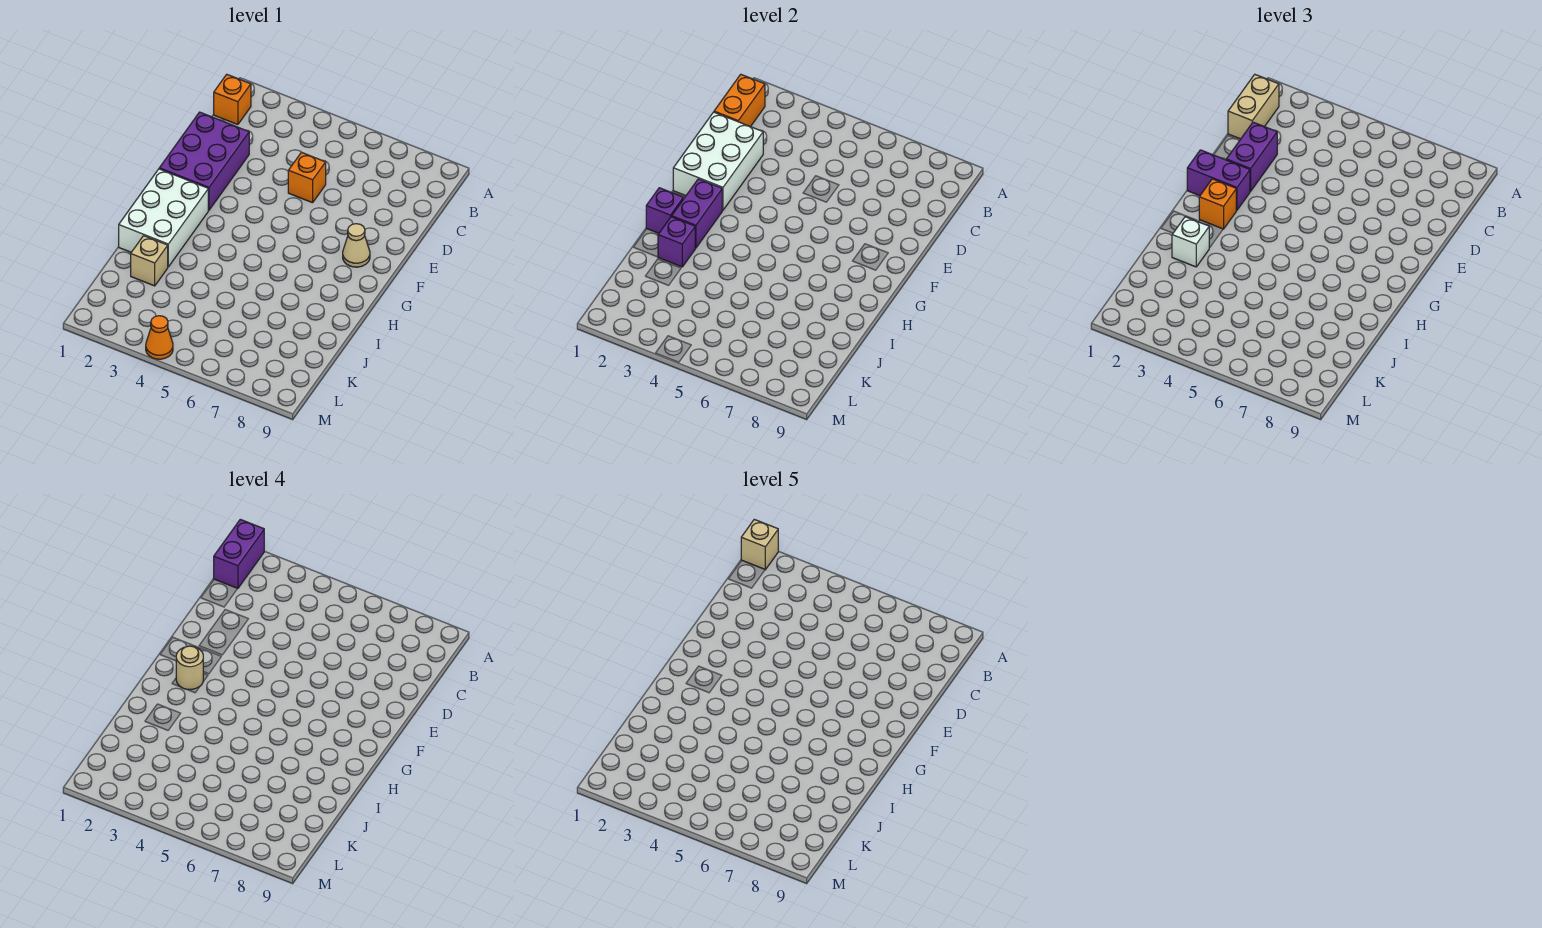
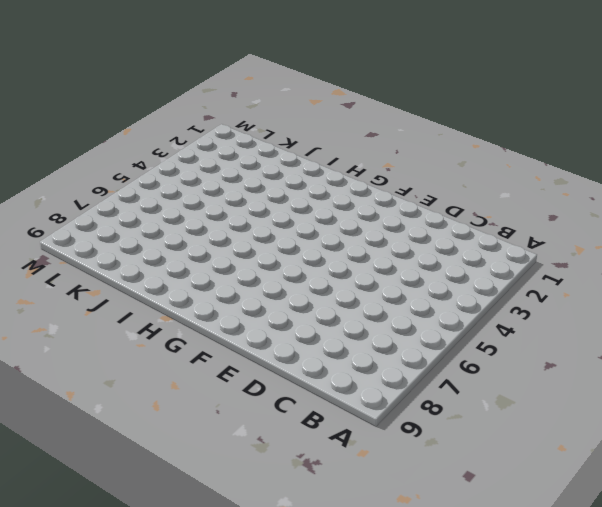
none -> orange brick B1 level 1
none -> purple brick D1:F2 level 1
none -> orange brick D5 level 1

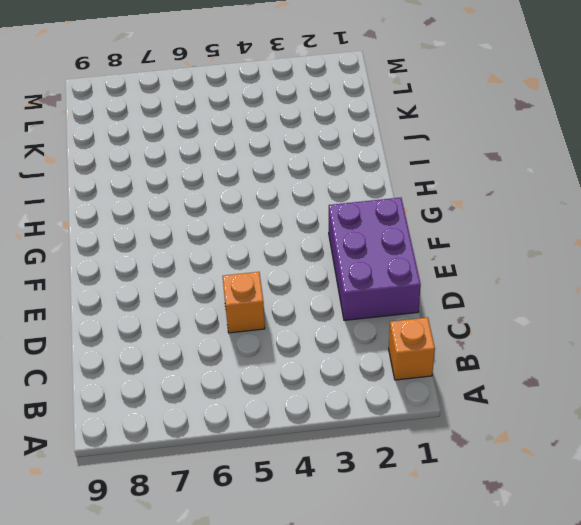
none -> tan cone F8 level 1
none -> white brick G1:I2 level 1
none -> tan brick J2 level 1

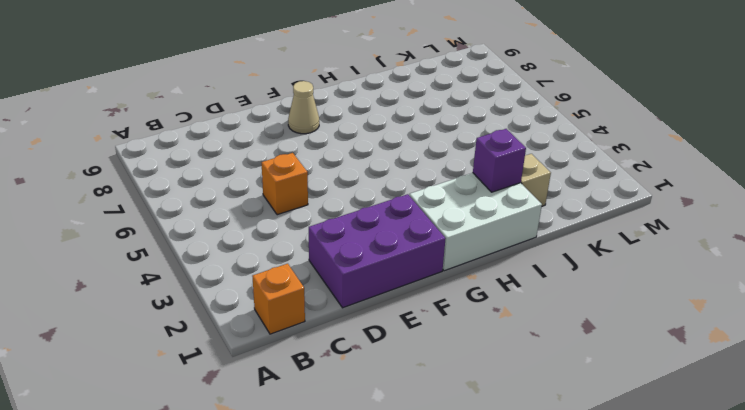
none -> orange cone M4 level 1
none -> orange brick B1:C1 level 2
none -> white brick D1:F2 level 2

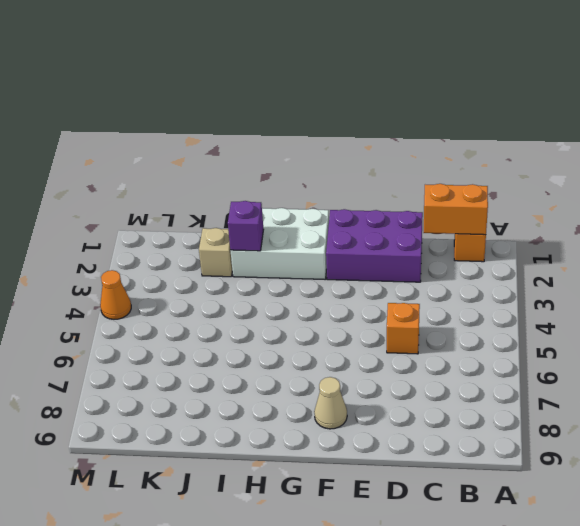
none -> white brick D1:F2 level 2
none -> purple brick G2:H2 level 2
none -> purple brick H1 level 2

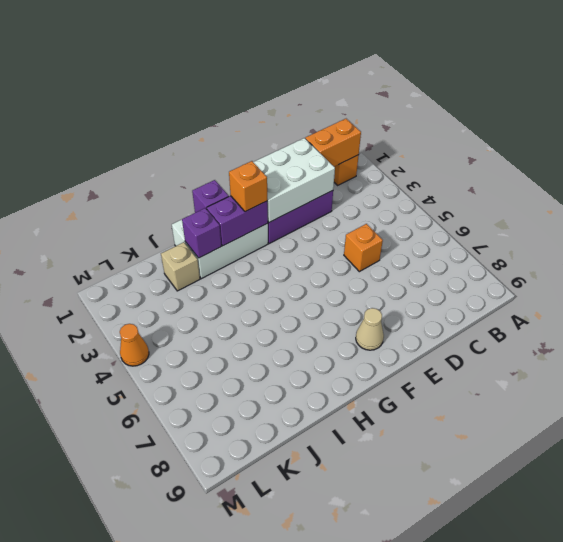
none -> tan brick B1:C1 level 3
none -> purple brick D2:E2 level 3
none -> purple brick F1:F2 level 3

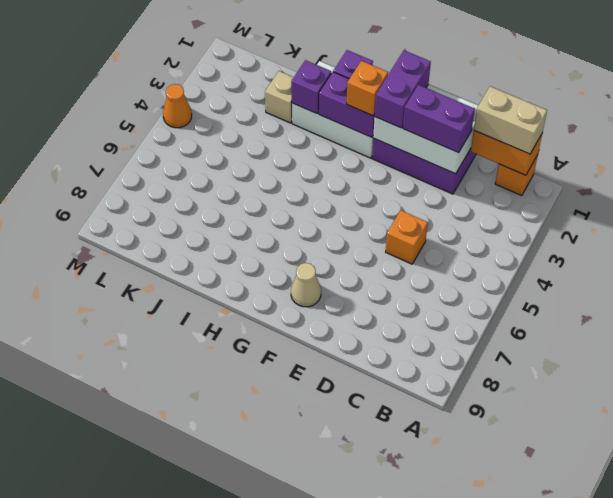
none -> white brick I2 level 3
none -> purple brick A1:B1 level 4
none -> tan round brick G2 level 4

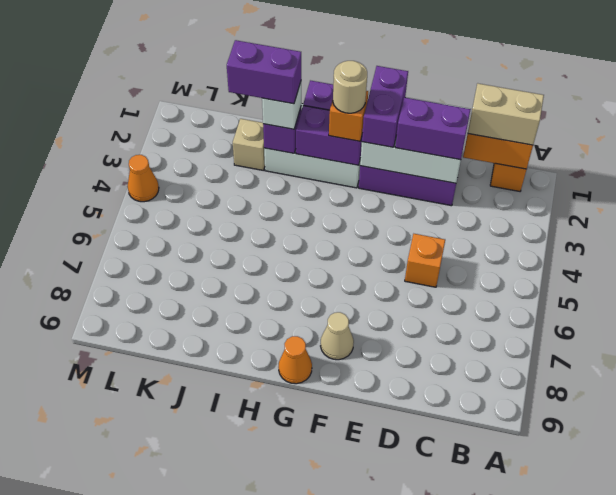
orange cone G9 level 1 -> none
purple brick I2:J2 level 4 -> purple brick A1:B1 level 4
none -> tan brick A1 level 5

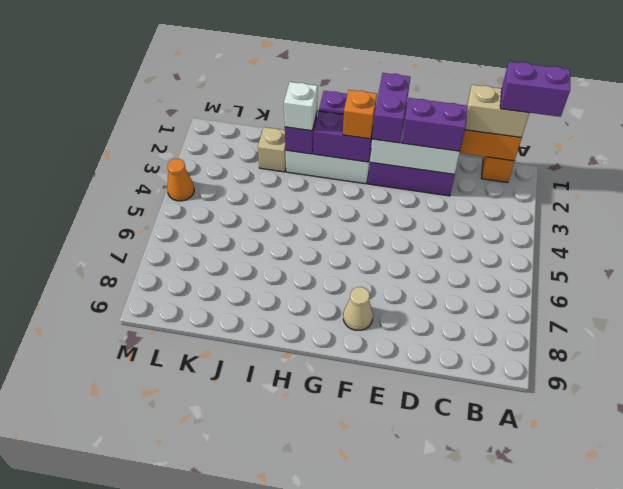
none -> orange brick D5 level 1
none -> tan round brick G2 level 4
none -> tan brick A1 level 5

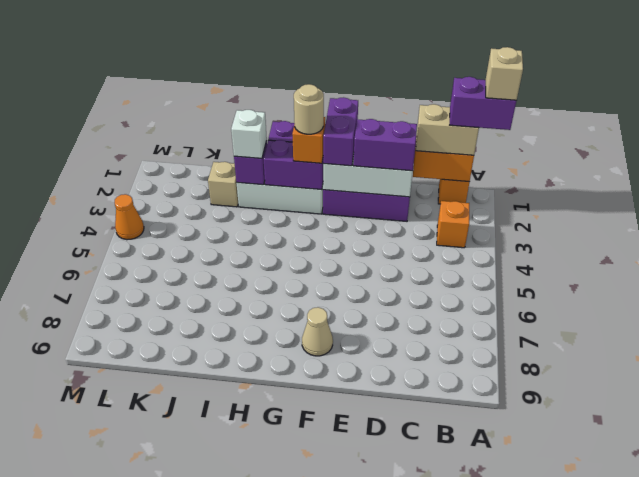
orange brick B3 level 1 -> orange brick D5 level 1

